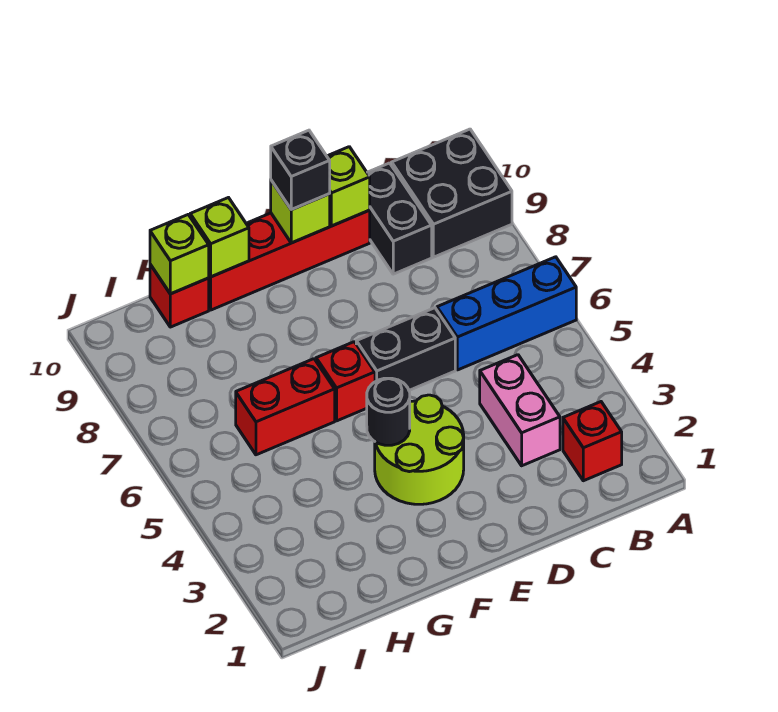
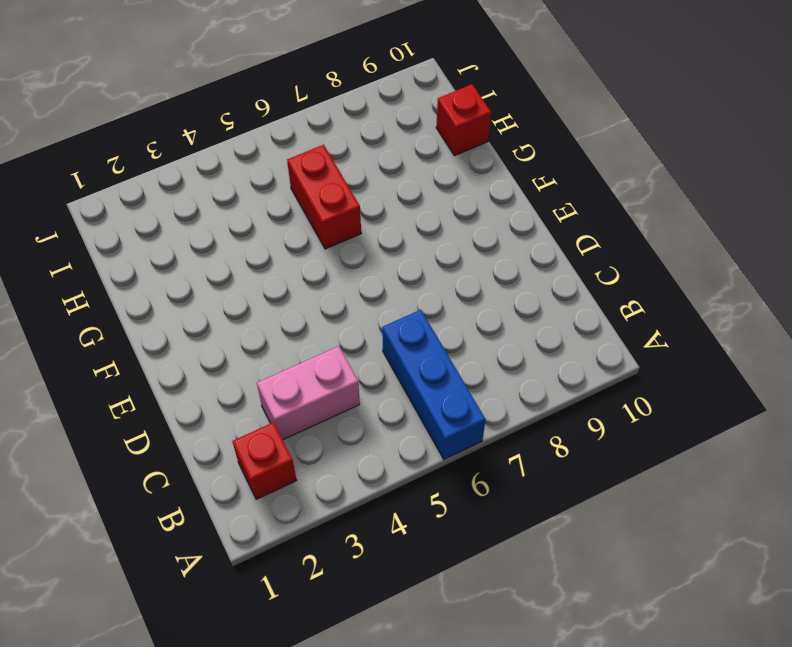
none -> black brick A9:B10 level 1
none -> black brick C9:C10 level 1
none -> black brick D6:E6 level 1

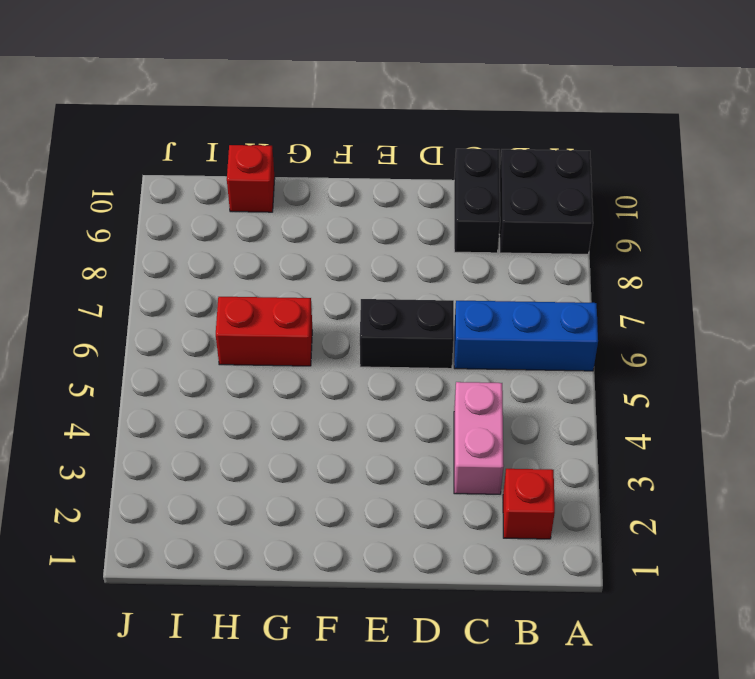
none -> red brick D10:G10 level 1
none -> lime round brick E3:F4 level 1
none -> red brick F6 level 1

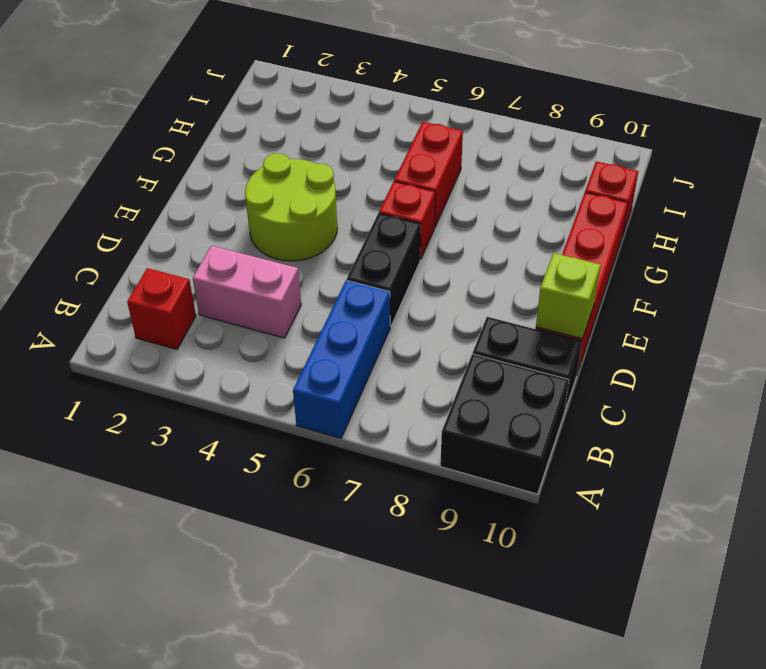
none -> lime brick E10 level 2
none -> black round brick F4 level 2
none -> lime brick G10 level 2

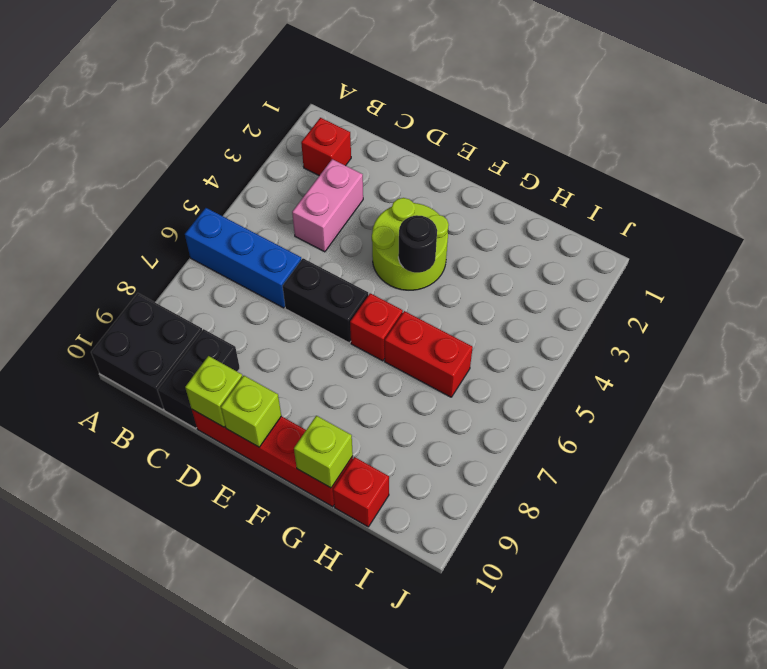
none -> lime brick H10 level 2
none -> black brick E10 level 3

